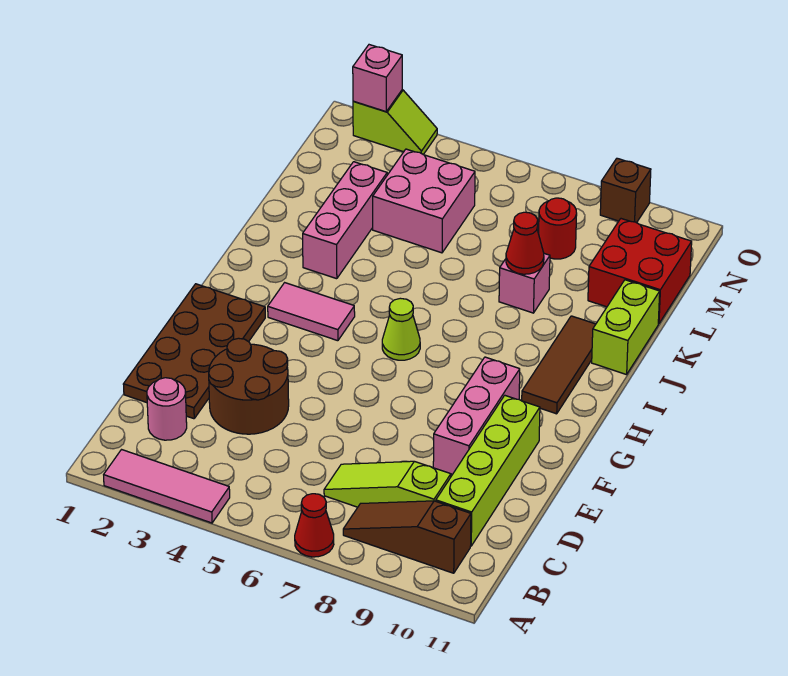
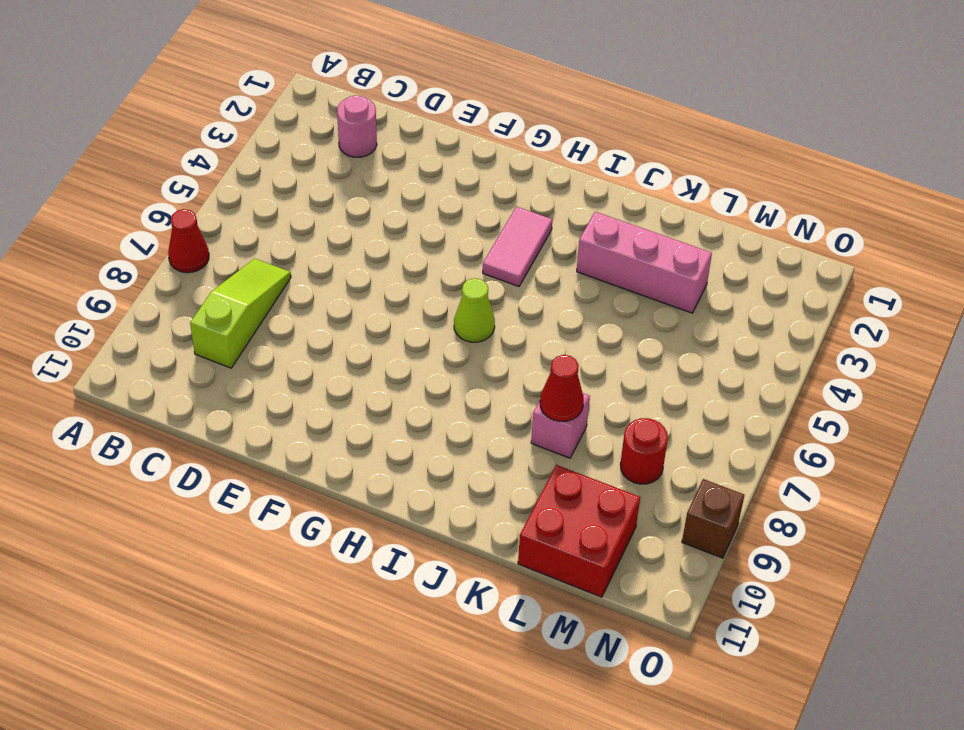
none -> pink tile A2:A4 level 1
none -> brown slope B8:B10 level 1 top 10
none -> lime brick C10:F10 level 1

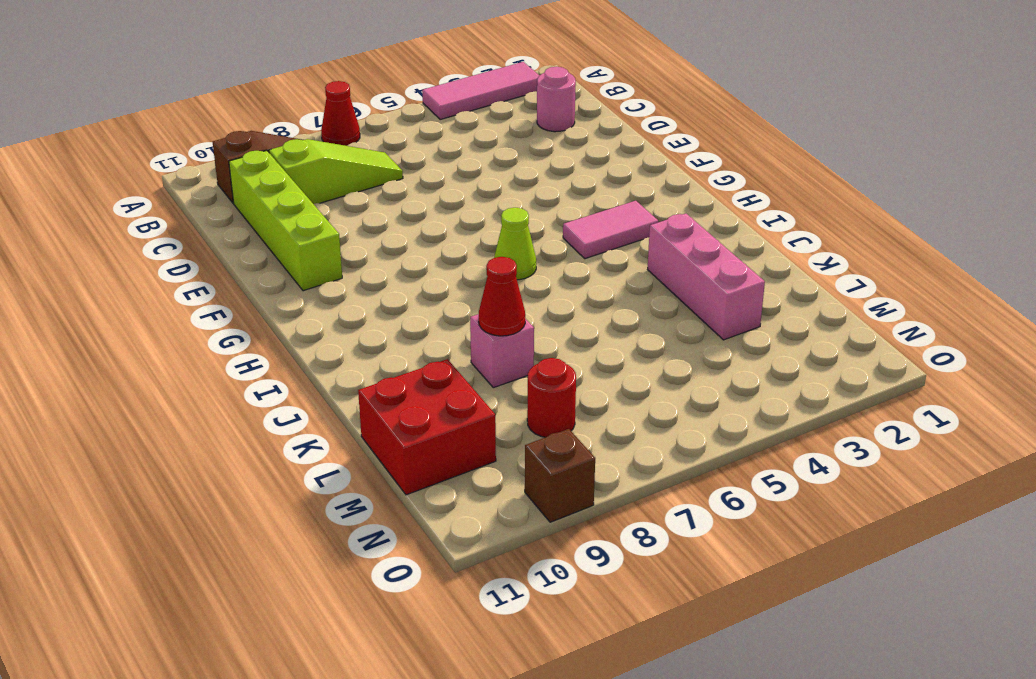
none -> brown plate D1:G2 level 1
none -> brown round brick D3:E4 level 1
none -> pink brick E9:G9 level 1

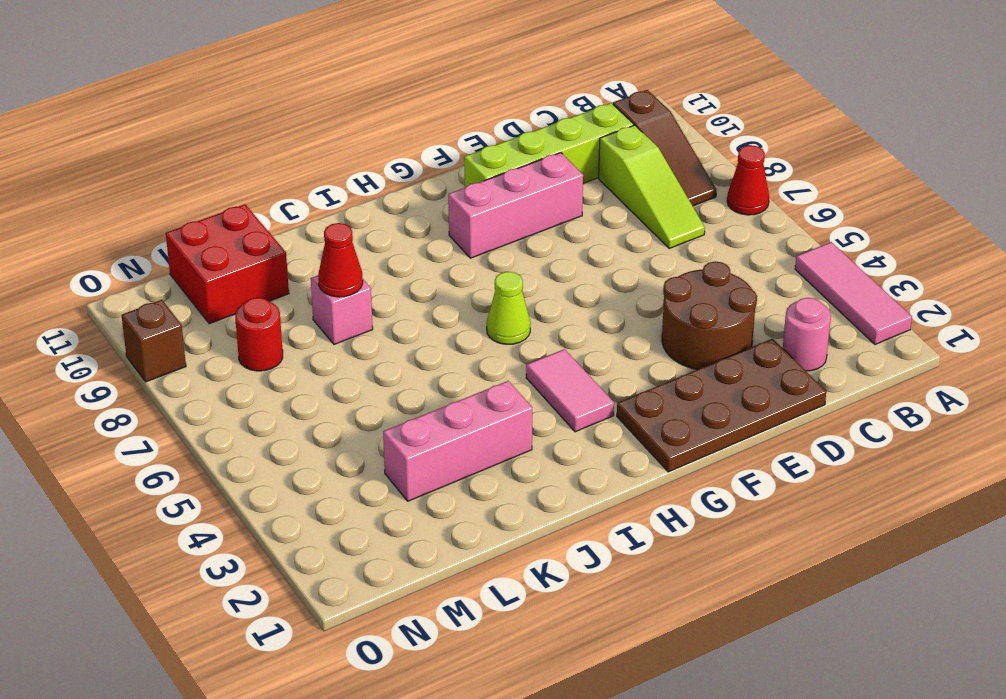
none -> brown tile H10:J10 level 1
none -> lime brick J11:K11 level 1
none -> pink brick L4:M5 level 1

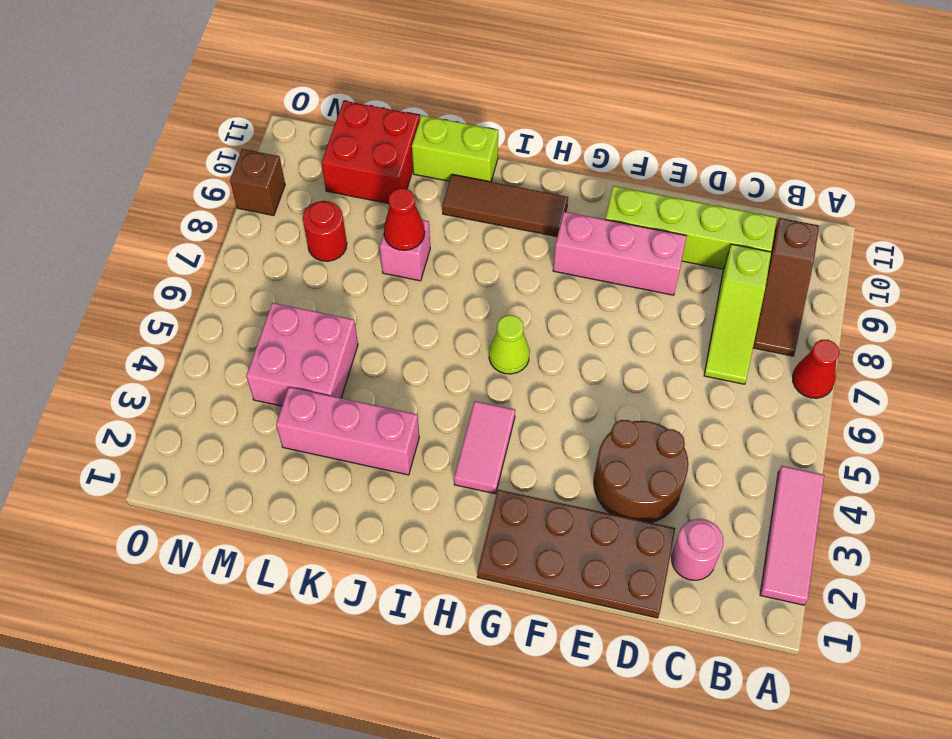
none -> lime slope O2:O3 level 1 top 2
none -> pink brick O2 level 2

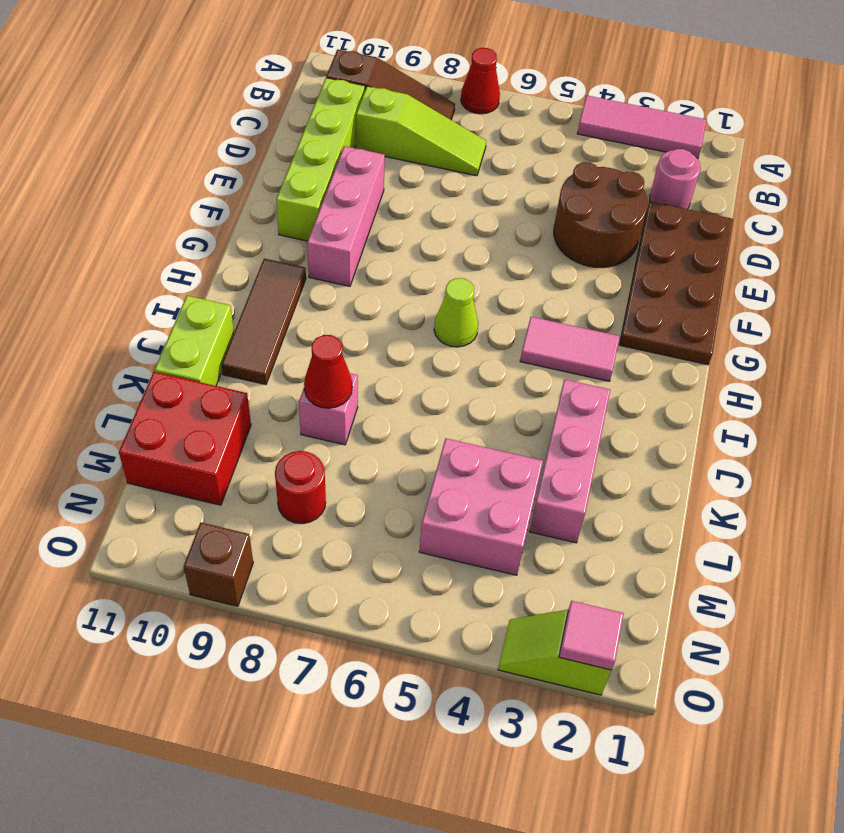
pink tile O2 level 2 -> pink brick O2 level 2

